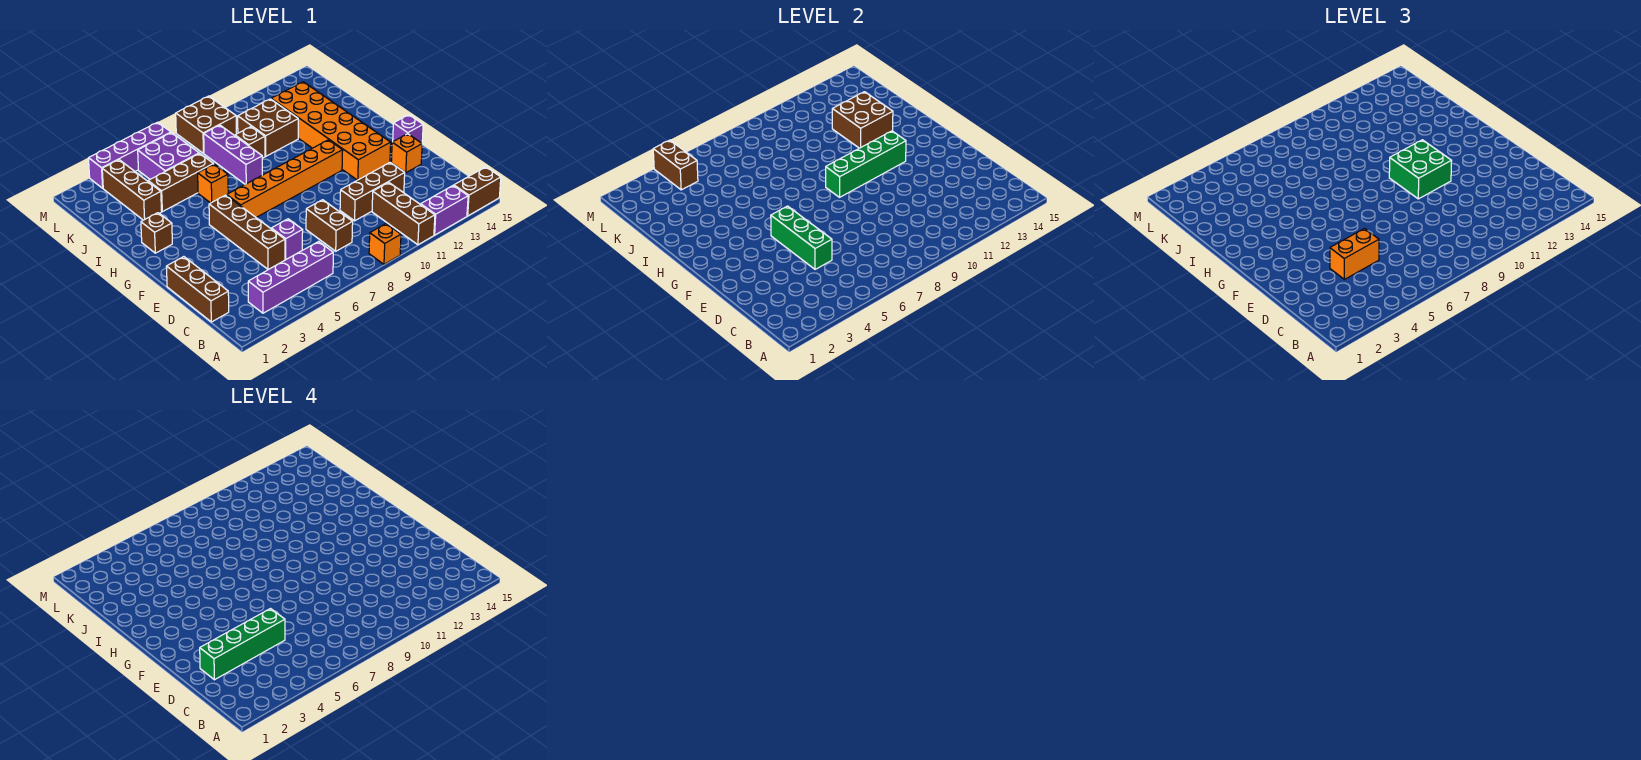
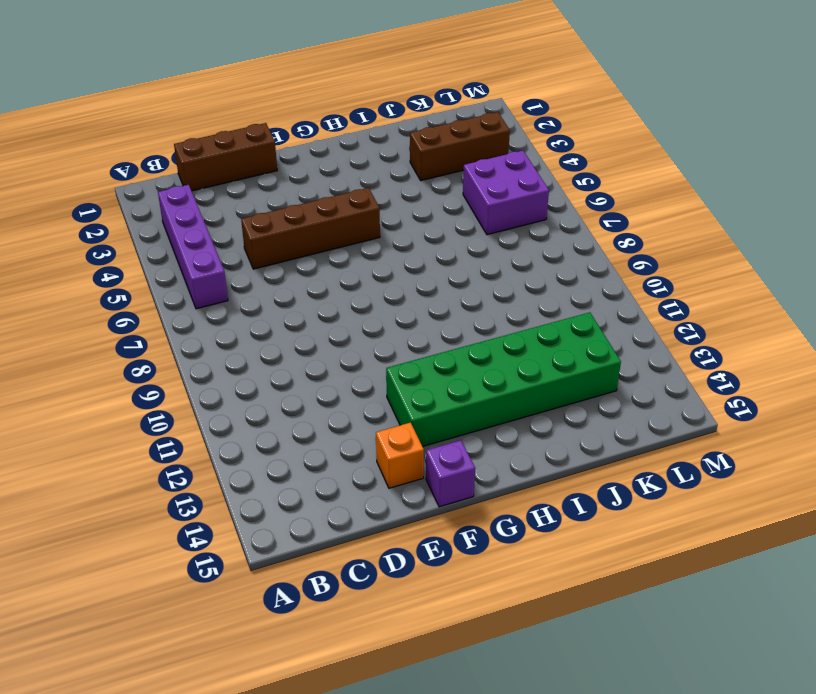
green brick F12:K13 level 1 -> orange brick F12:K13 level 1
none -> orange brick A9 level 1
none -> brown brick A11:C11 level 1
none -> purple brick A12:A13 level 1
none -> brown brick A14:A15 level 1

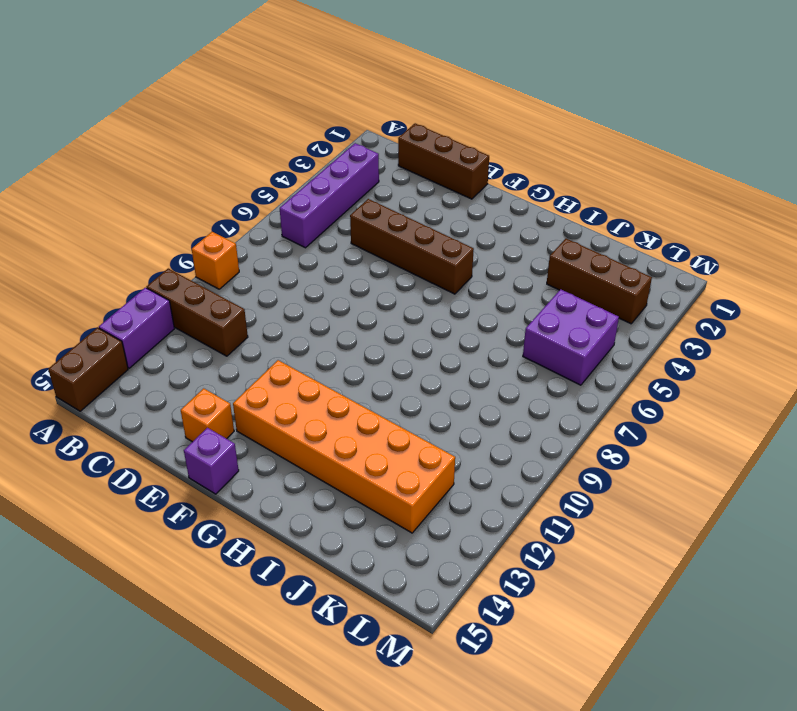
none -> brown brick C8:D8 level 1
none -> purple brick D6 level 1
none -> brown brick D10:D12 level 1
none -> orange brick G6:G11 level 1

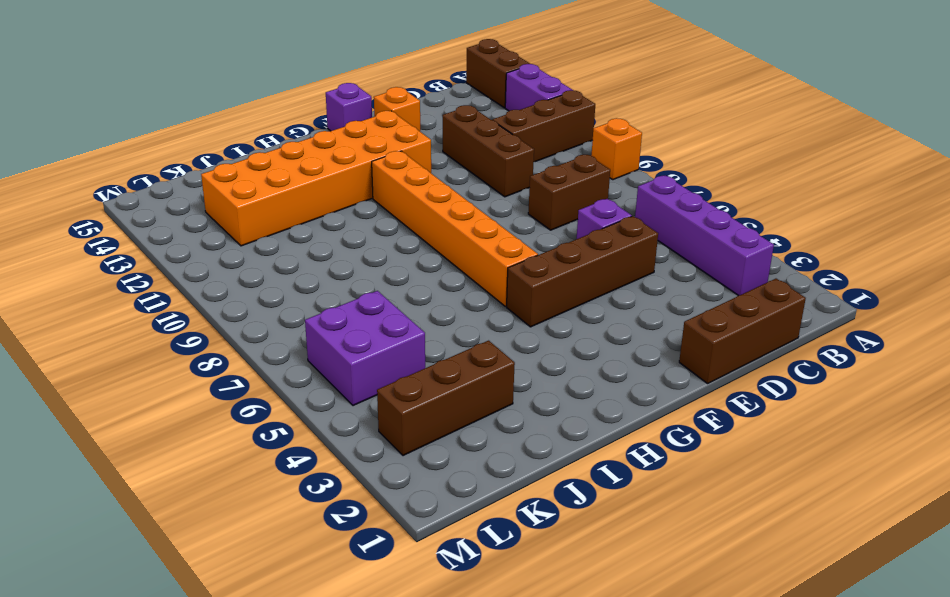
none -> brown brick H2 level 1
none -> orange brick I6 level 1
none -> purple brick I8:K8 level 1
none -> brown brick J4:J6 level 1

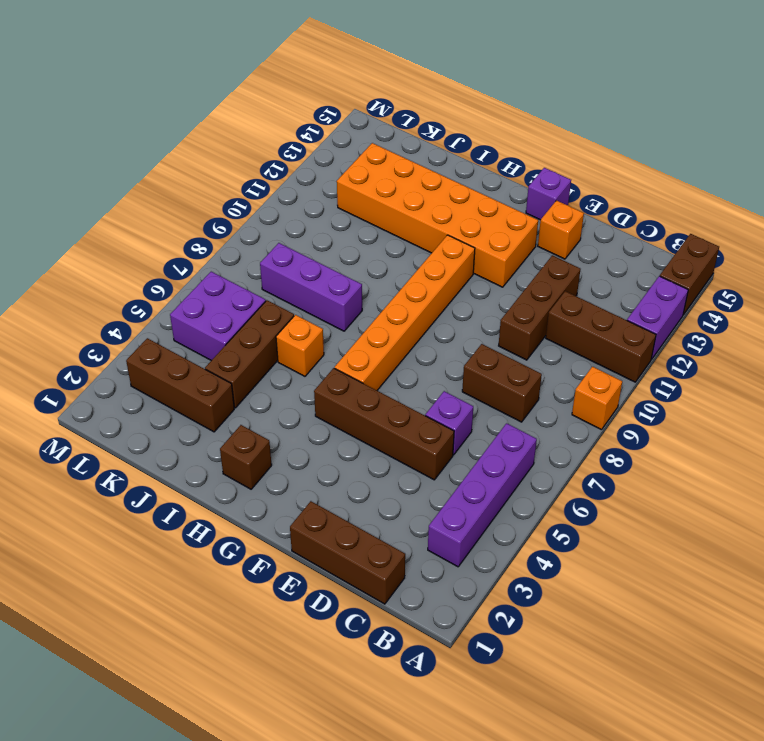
none -> brown brick J9 level 1
none -> brown brick J10:K11 level 1
none -> brown brick L8:M9 level 1
none -> purple brick M3:M6 level 1

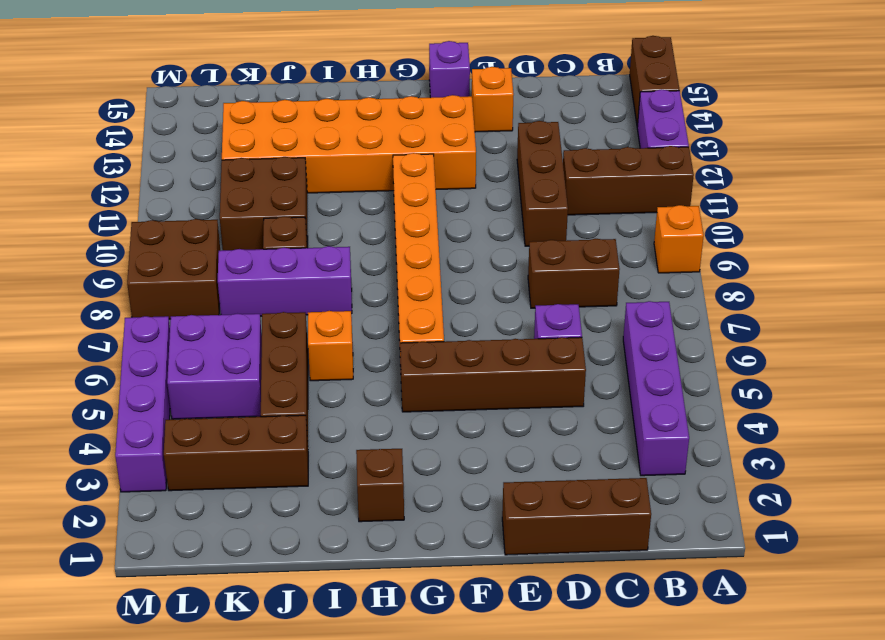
none -> green brick D5:F5 level 2
none -> green brick G9:G12 level 2
none -> brown brick I12:J13 level 2
none -> brown brick L4:M4 level 2

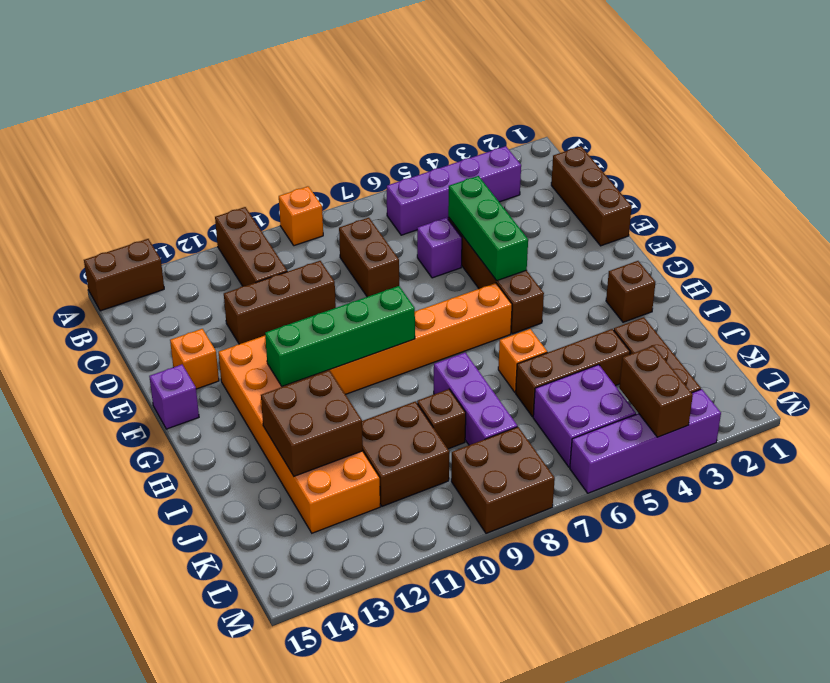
none -> purple brick A12:A13 level 1
none -> orange brick D4:D5 level 3
none -> green brick F10:G11 level 3
none -> green brick D2:D5 level 4

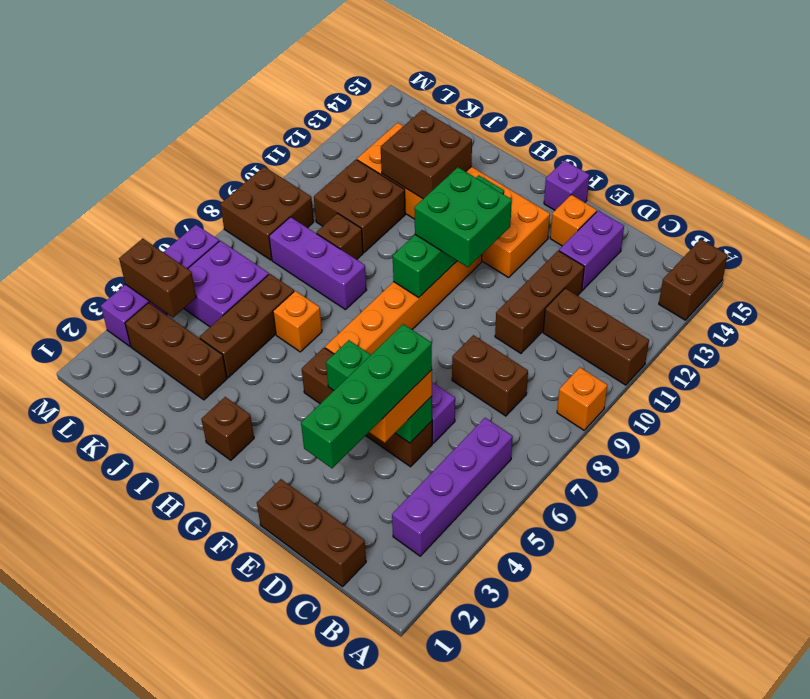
purple brick D13:D14 level 1 -> purple brick A12:A13 level 1

